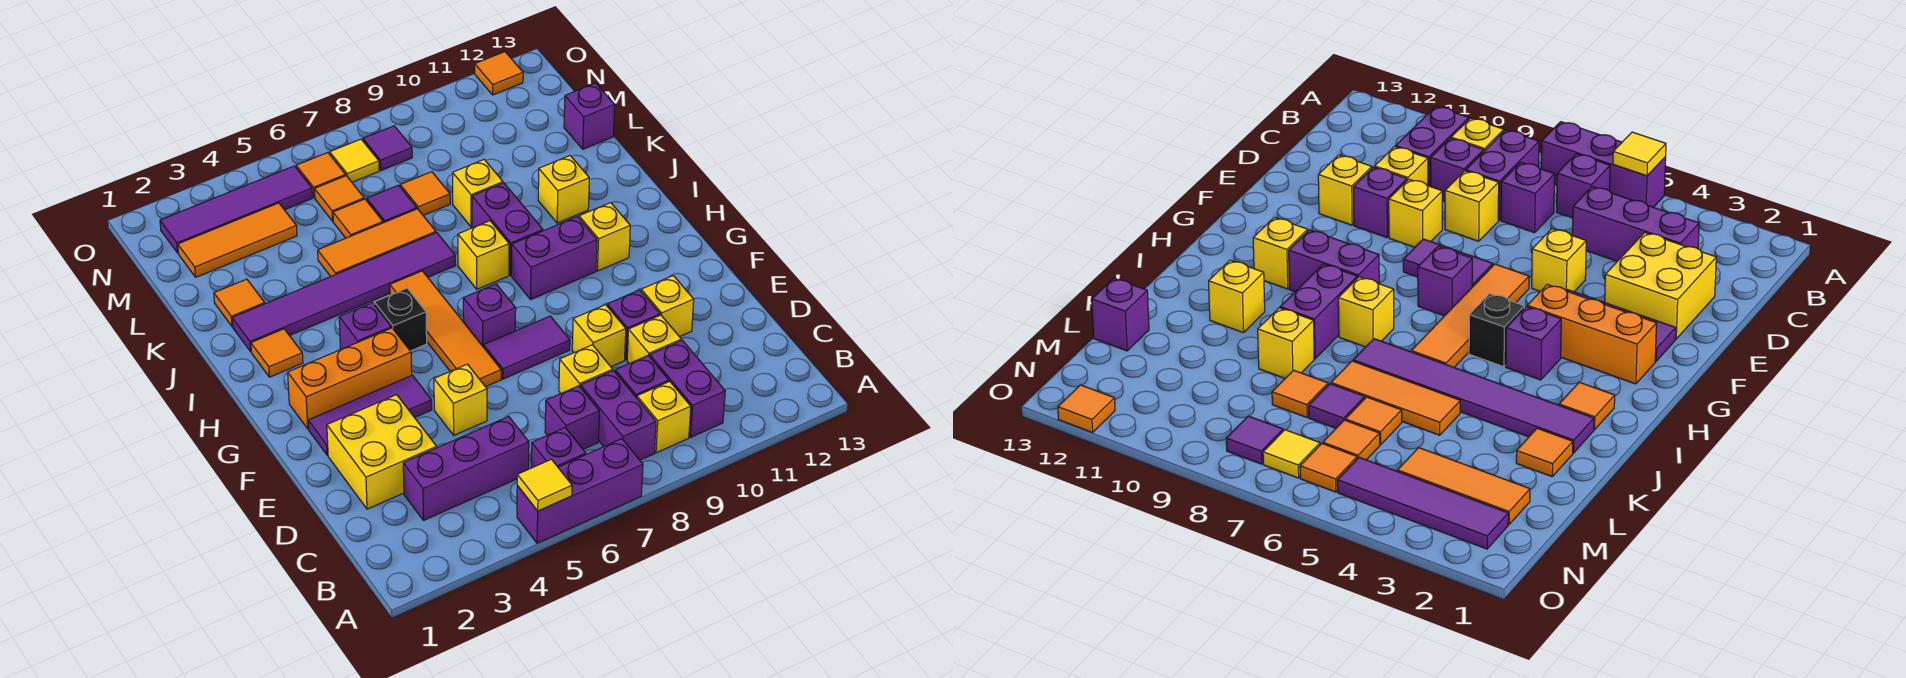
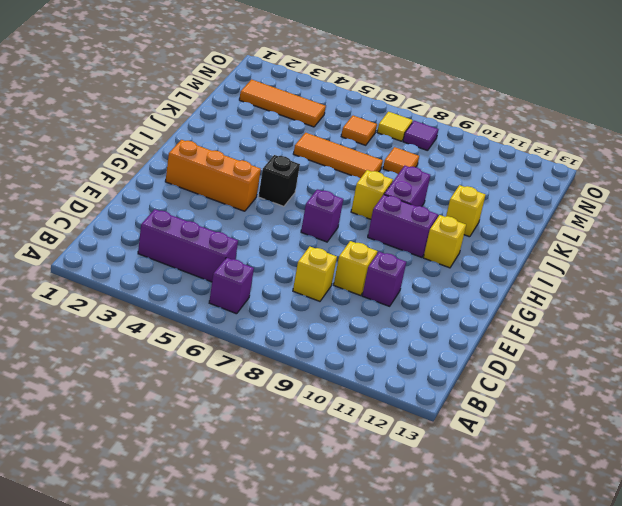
none -> purple brick A5:A7 level 1
none -> purple brick B8:C8 level 1
none -> yellow brick B9 level 1
none -> purple brick B10:C10 level 1

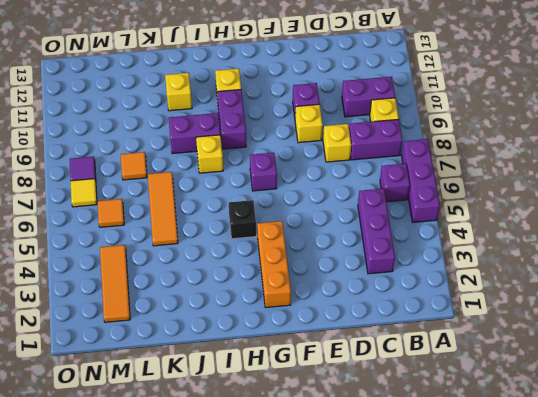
none -> purple brick C7 level 1
none -> purple brick C9 level 1
none -> yellow brick D2:E3 level 1
none -> yellow brick D10 level 1

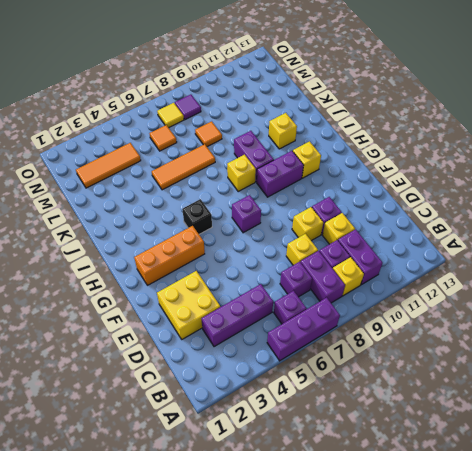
none -> yellow brick E5 level 1
none -> yellow brick E11 level 1
none -> purple tile F2:F4 level 1
none -> orange tile F6:I6 level 1

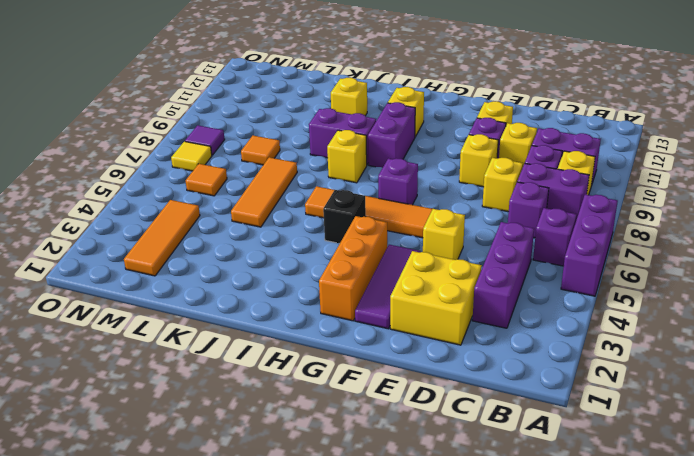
none -> purple tile F7:F8 level 1
none -> purple brick H4 level 1
none -> orange tile I2 level 1
none -> purple tile J2:J7 level 1

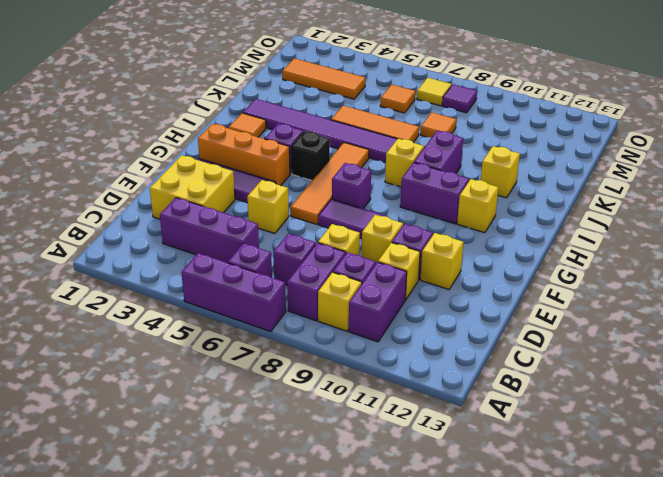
none -> orange tile K2 level 1
none -> yellow brick K9 level 1
none -> orange tile L6 level 1
none -> purple tile L7 level 1

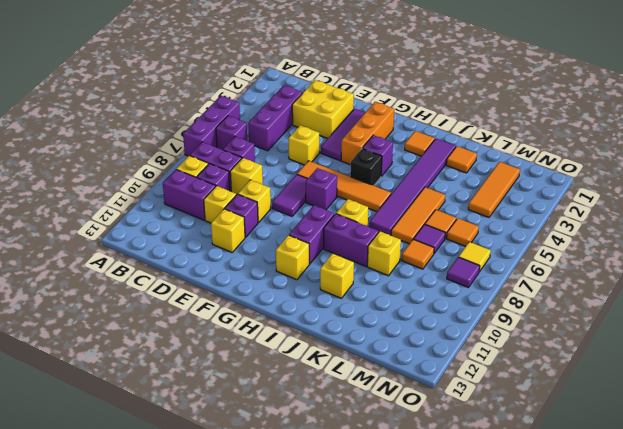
none -> purple brick L13 level 1
none -> purple tile N2:N5 level 1
none -> orange tile N6 level 1
none -> orange tile O12 level 1

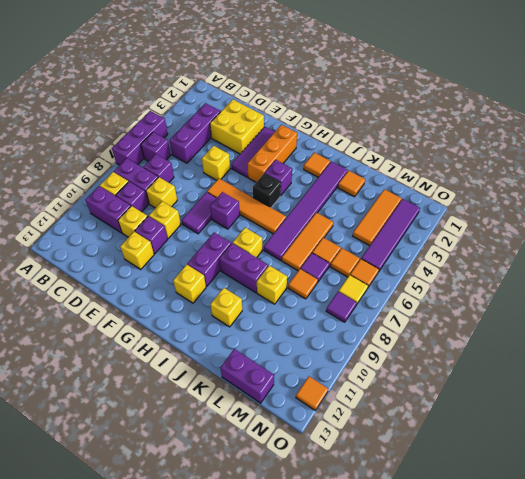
purple brick L13:M13 level 1 -> purple brick L13 level 1
none -> yellow tile A5 level 2

